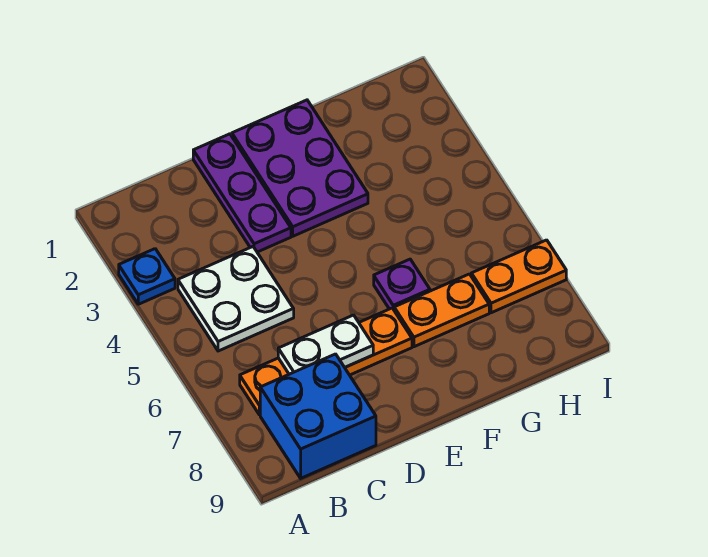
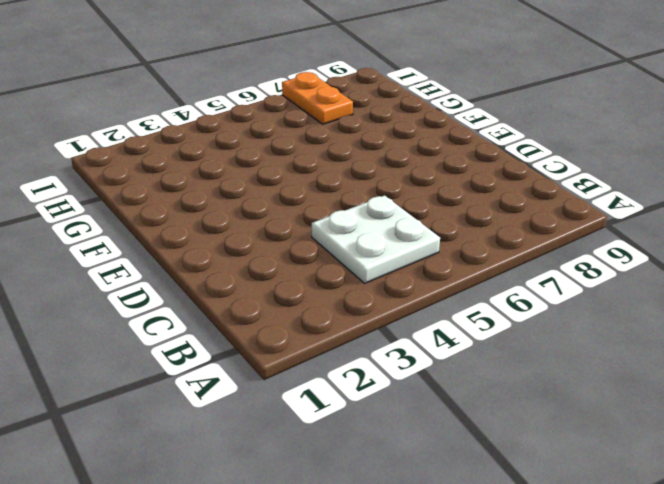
none -> blue plate A3 level 1
none -> orange plate B7:E7 level 1

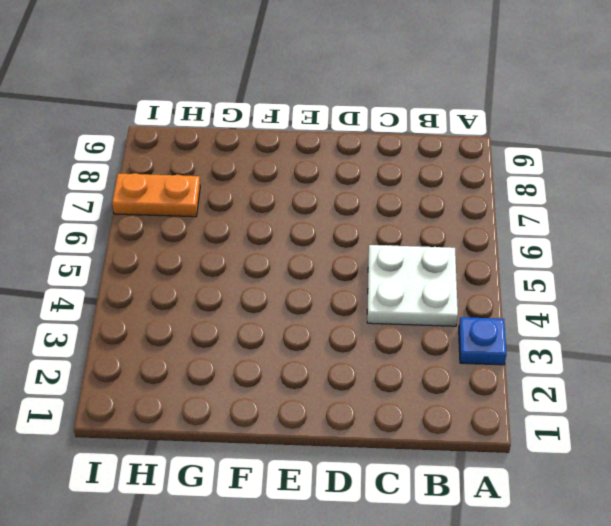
none -> orange plate B7:E7 level 1
none -> blue brick B8:C9 level 1

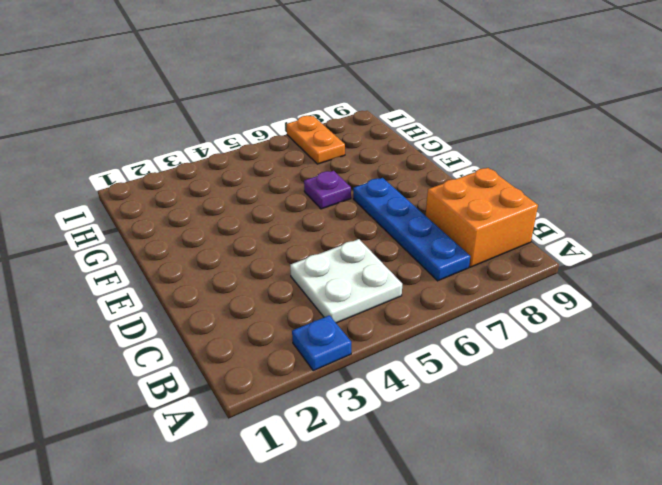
blue plate B7:E7 level 1 -> orange plate B7:E7 level 1
orange brick B8:C9 level 1 -> blue brick B8:C9 level 1
none -> purple plate D1:D3 level 1
none -> purple plate E1:F3 level 1

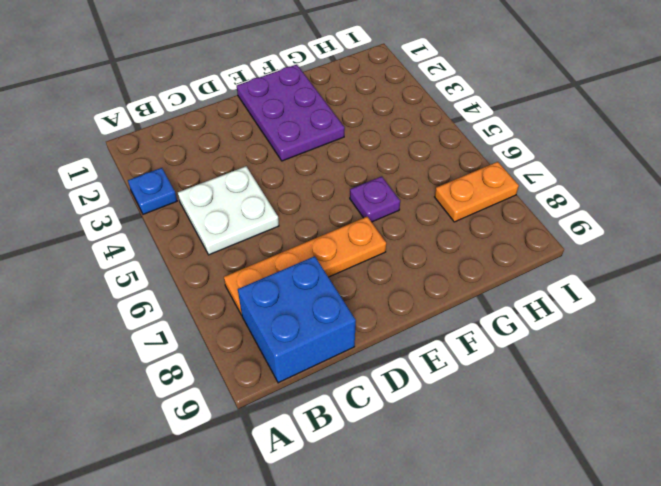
none -> purple plate D1:D3 level 1
none -> orange plate F7:G7 level 1

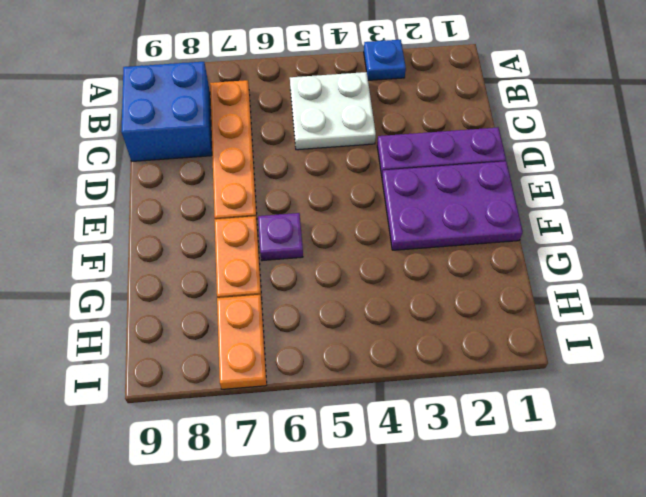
none -> white plate C7:D7 level 2

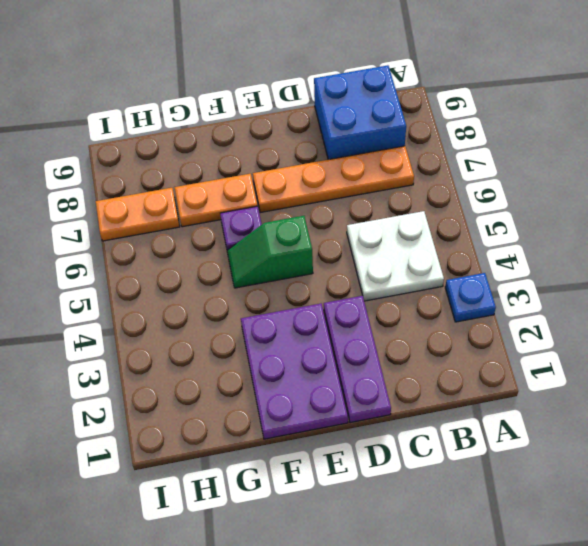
green slope E5:F5 level 1 top E -> none
none -> white plate C7:D7 level 2

